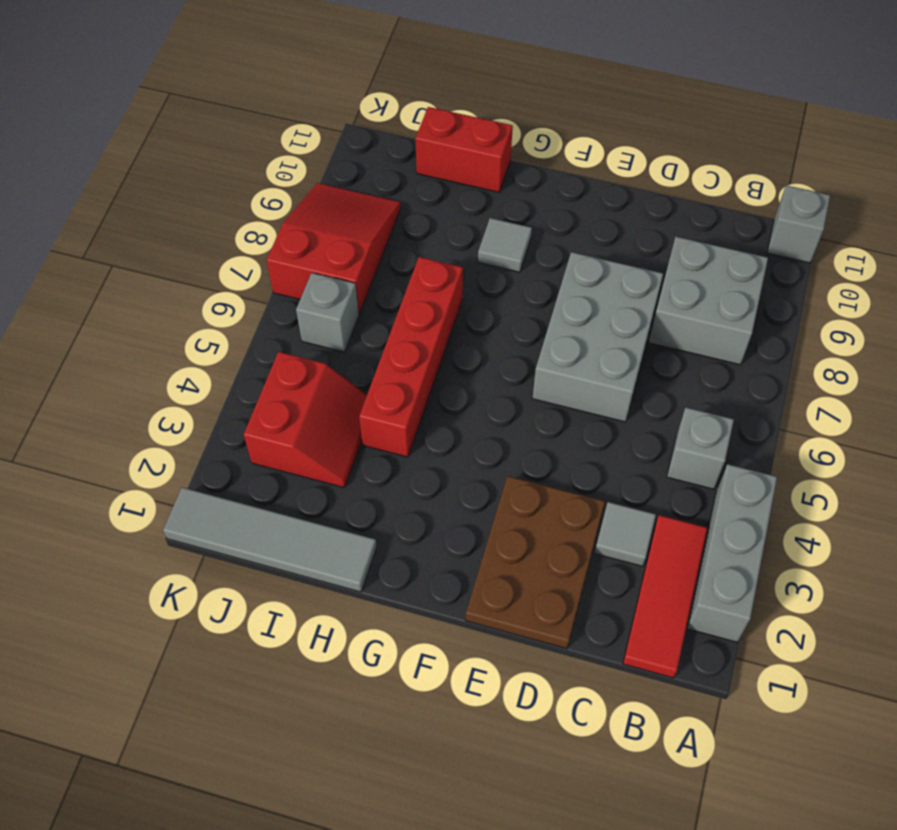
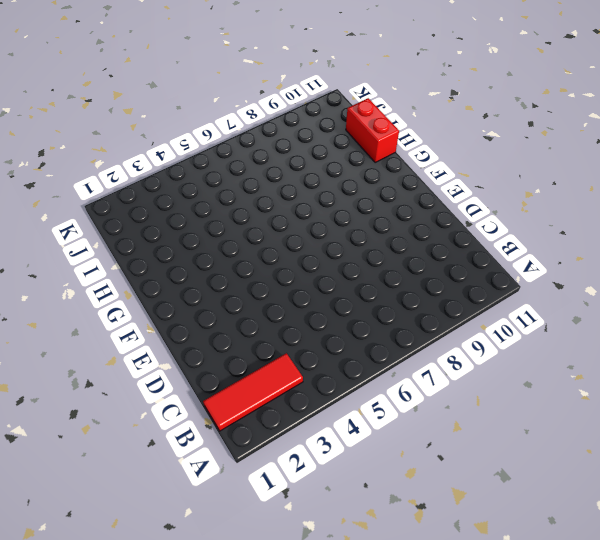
none -> grey brick A2:A4 level 1
none -> grey brick A11 level 1
none -> grey brick B5 level 1

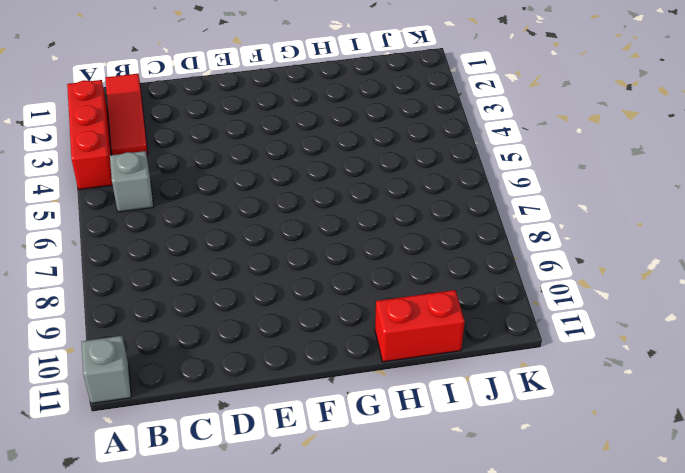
red brick A2:A4 level 1 -> grey brick A2:A4 level 1
none -> grey brick B8:C9 level 1
none -> grey tile C3 level 1
none -> brown plate D1:E3 level 1

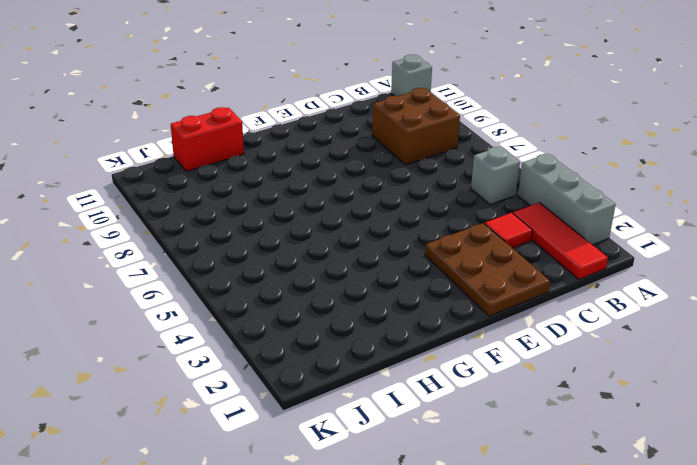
brown brick B8:C9 level 1 -> grey brick B8:C9 level 1
red tile C3 level 1 -> grey tile C3 level 1
none -> grey brick D6:E8 level 1
none -> grey tile G9 level 1
none -> grey tile H1:K1 level 1

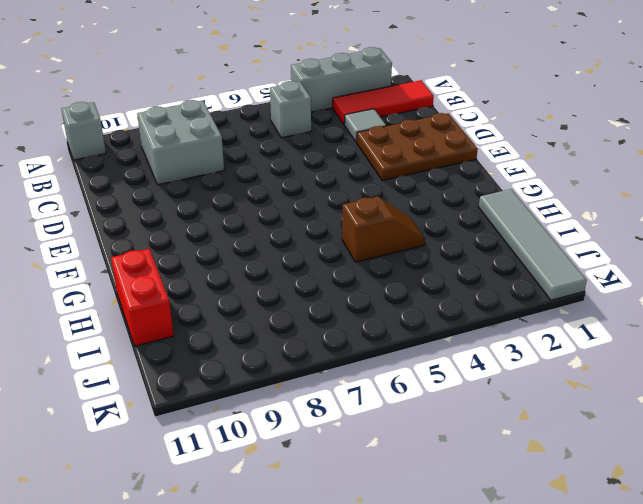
brown slope H4:H5 level 1 top 5 -> red brick H4:H7 level 1
none -> grey brick D6:E8 level 1
none -> grey tile G9 level 1
none -> red slope I3:J4 level 1 top J

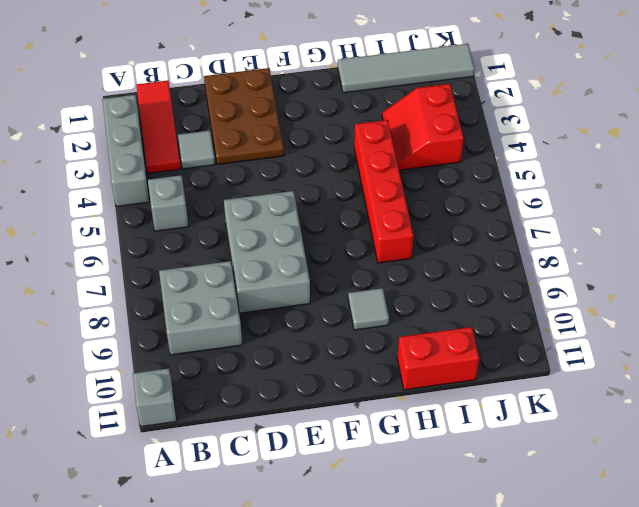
none -> grey brick J6 level 1
none -> red slope J7:K9 level 1 top 7

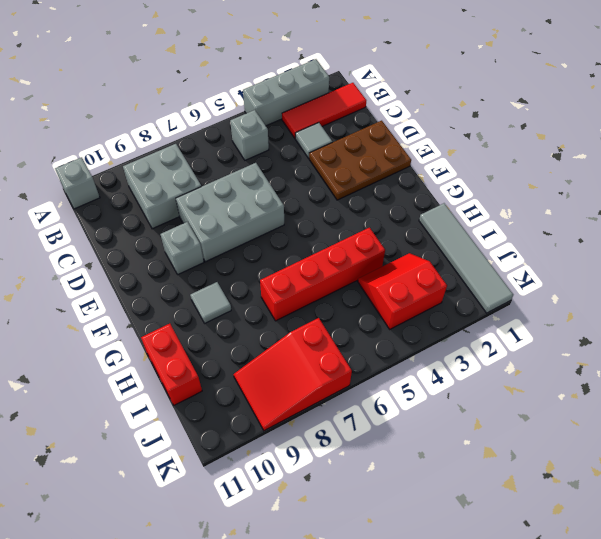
grey brick E9 level 1 -> grey brick J6 level 1

